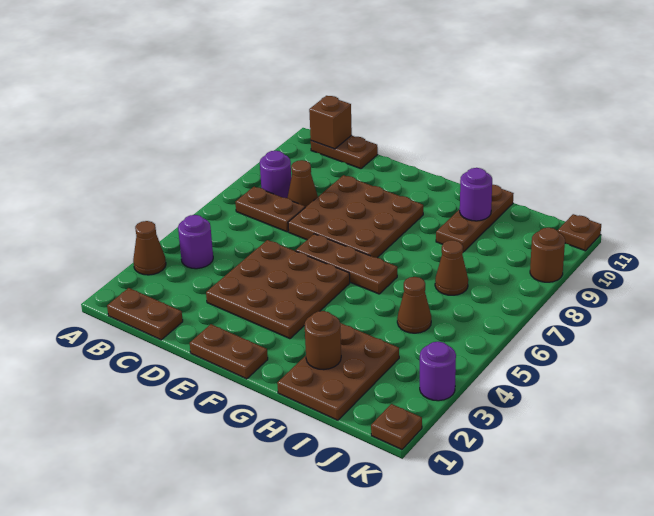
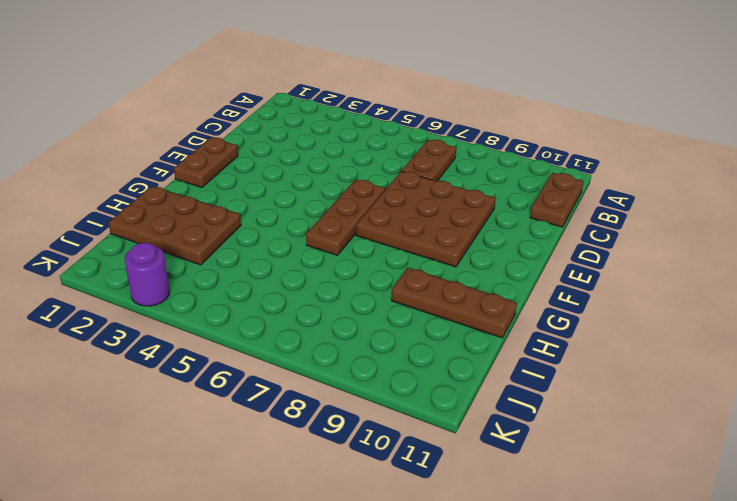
none -> brown cone A3 level 1
none -> brown plate B1:C1 level 1
none -> purple round brick B4 level 1

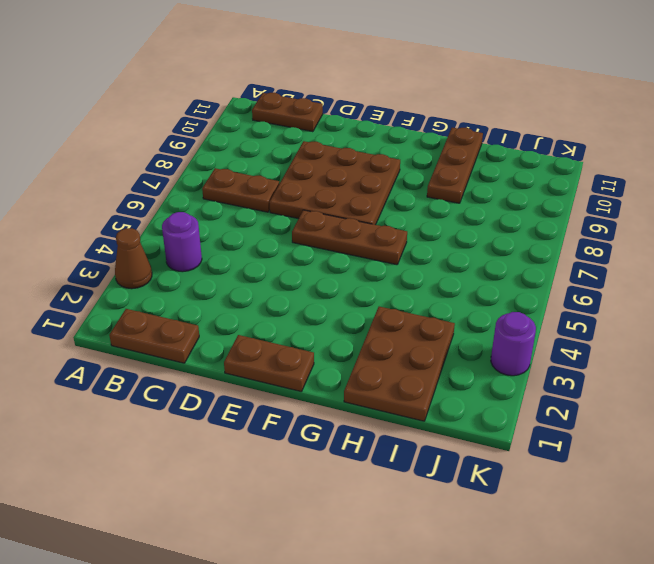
none -> purple round brick B8 level 1
none -> brown cone C8 level 1
none -> brown plate D3:F5 level 1

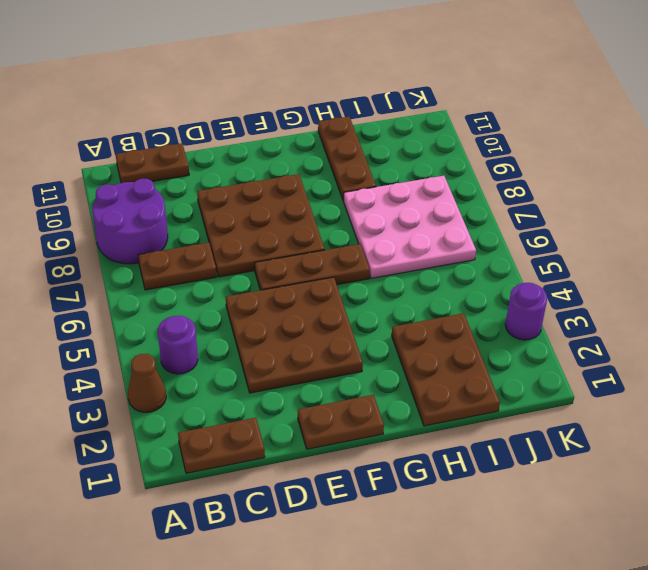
purple round brick A8:B9 level 1 -> purple round brick B8 level 1
pink plate H6:J8 level 1 -> brown cone I7 level 1
none -> brown cone C8 level 1
none -> brown cone I5 level 1
none -> brown plate K1 level 1

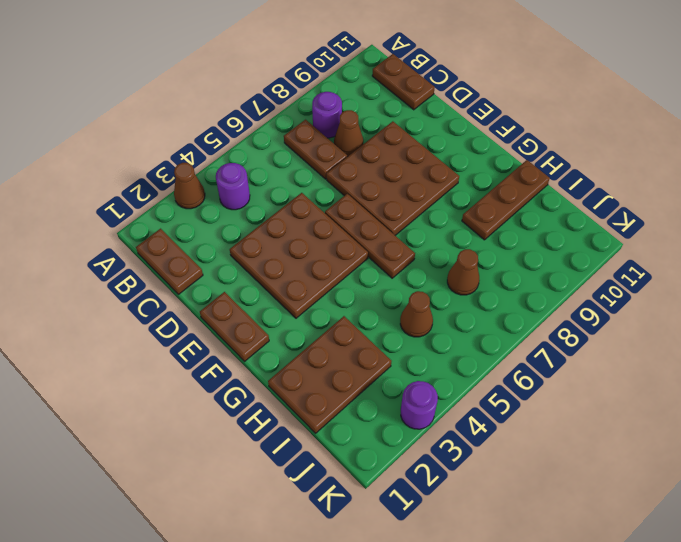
none -> brown plate K1 level 1
none -> brown round brick K9 level 1
none -> brown plate K11 level 1

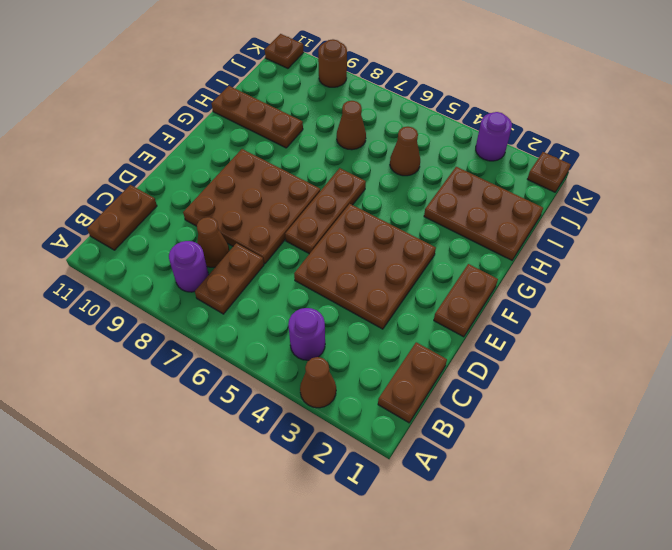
none -> brown brick B11 level 2
none -> brown round brick H2 level 2
none -> purple round brick H10 level 2

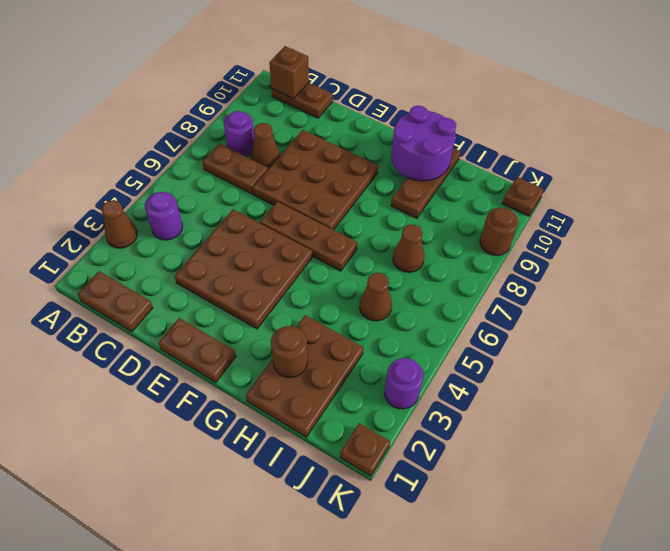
purple round brick G10:H11 level 2 -> purple round brick H10 level 2

